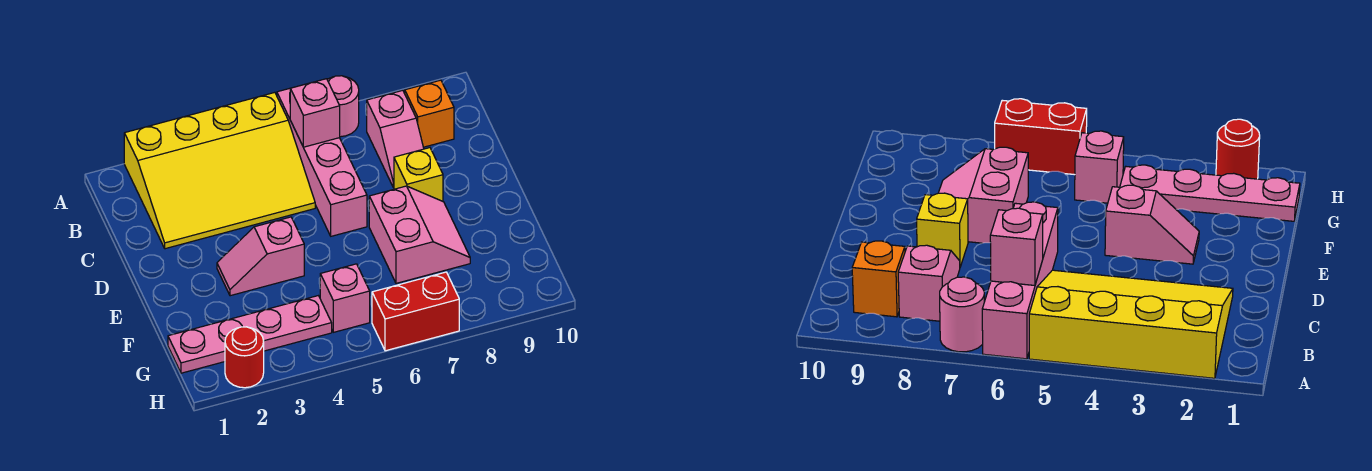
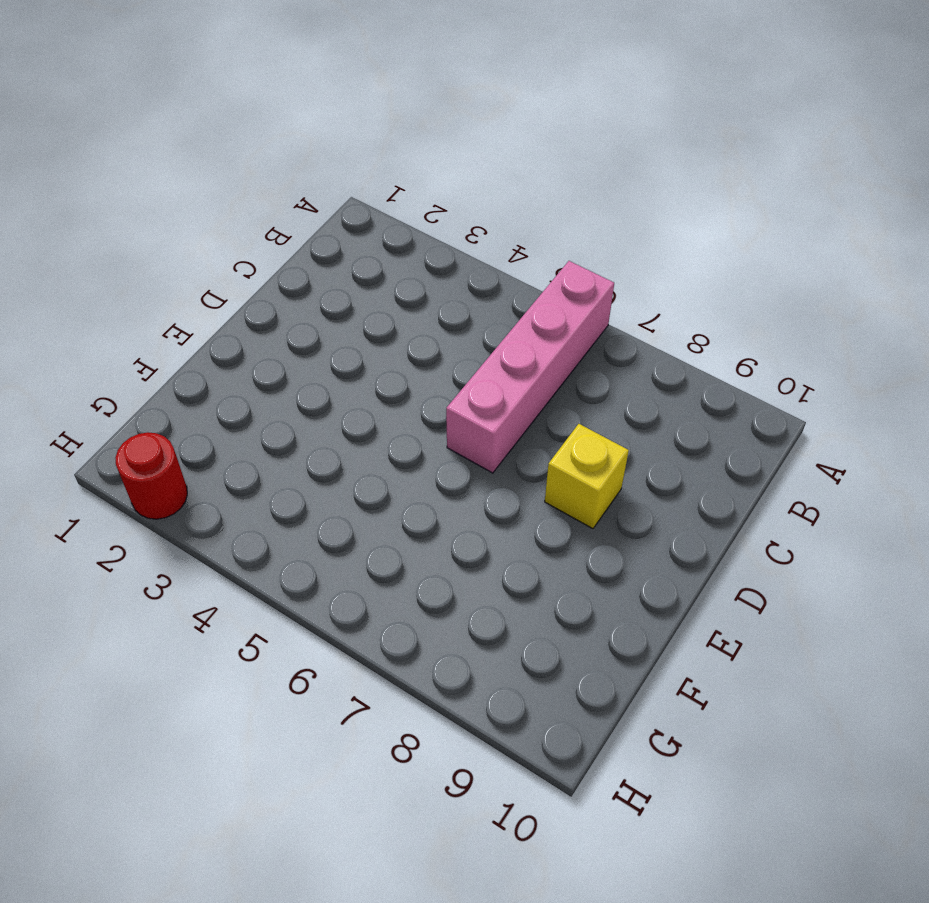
none -> yellow slope A2:C5 level 1 top A
none -> pink round brick A7 level 1
none -> pink slope B8:C8 level 1 top B

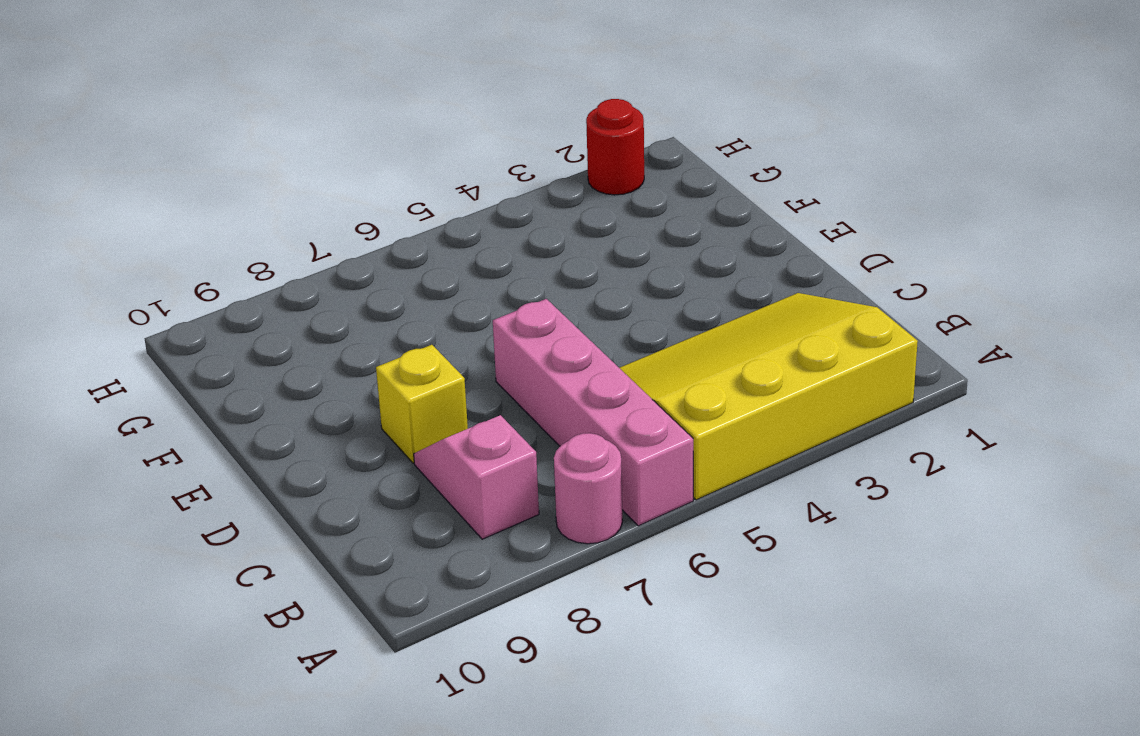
none -> orange brick B9 level 1
none -> pink slope E3:E4 level 1 top 4
none -> pink slope E7:F8 level 1 top 7

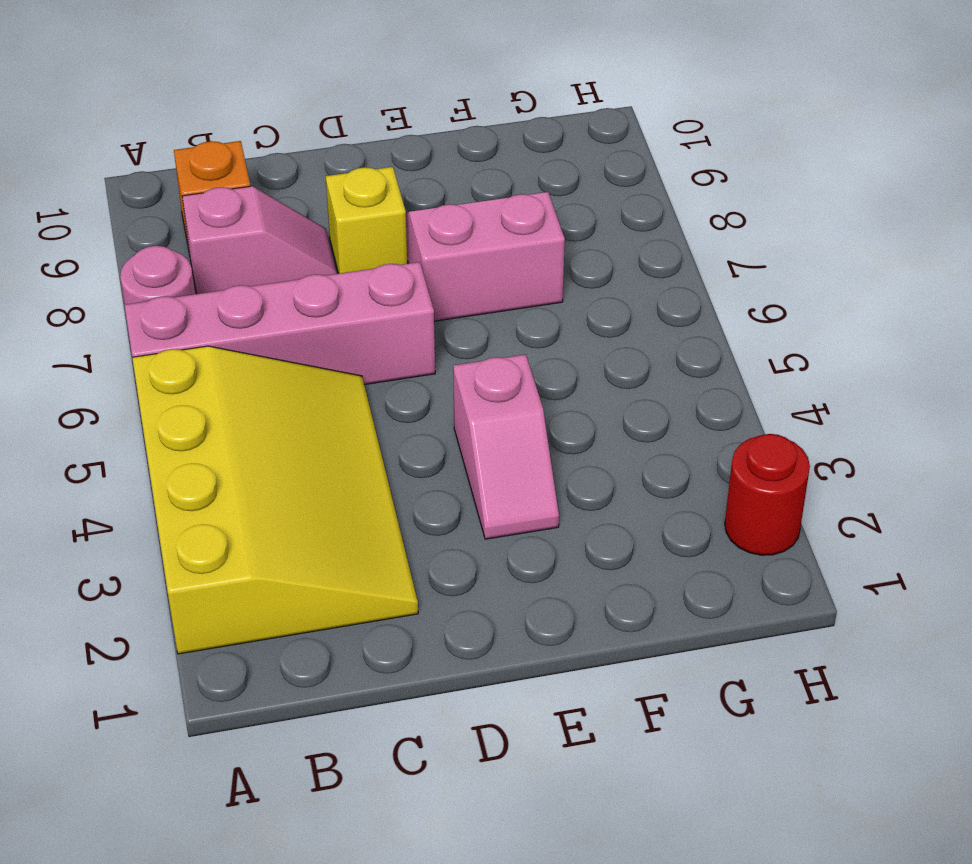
none -> pink plate G1:G4 level 1
none -> pink brick G5 level 1
none -> red brick H6:H7 level 1

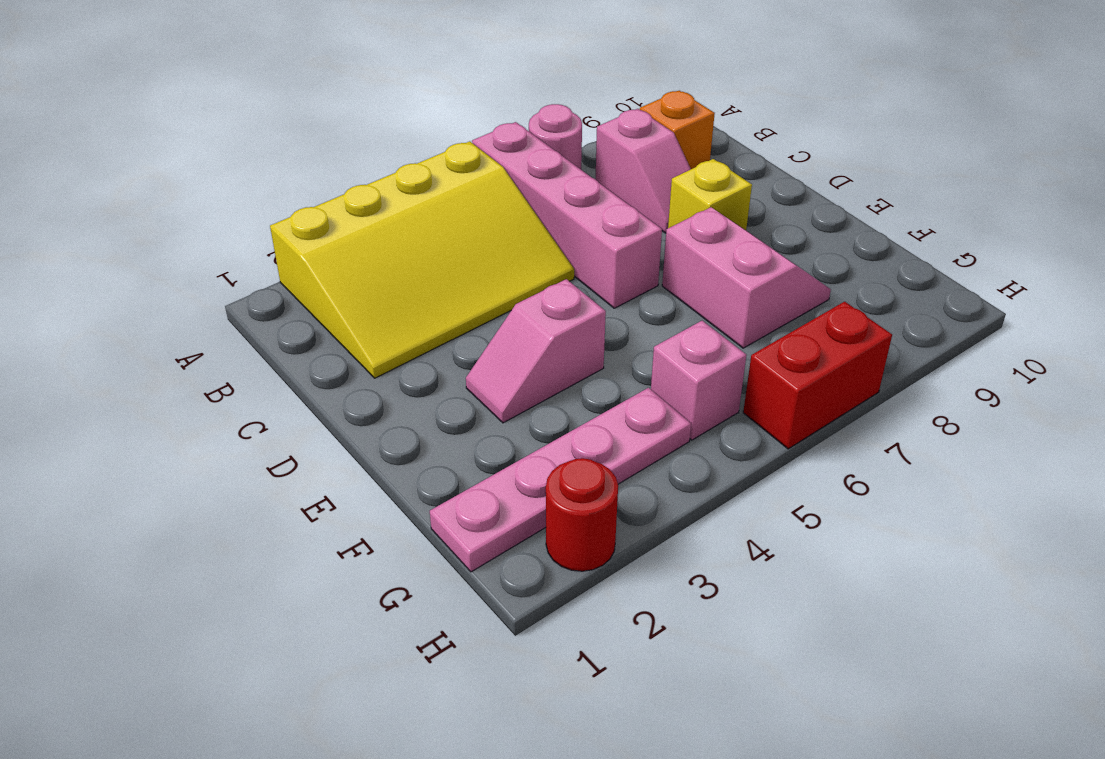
none -> pink brick B6 level 2

